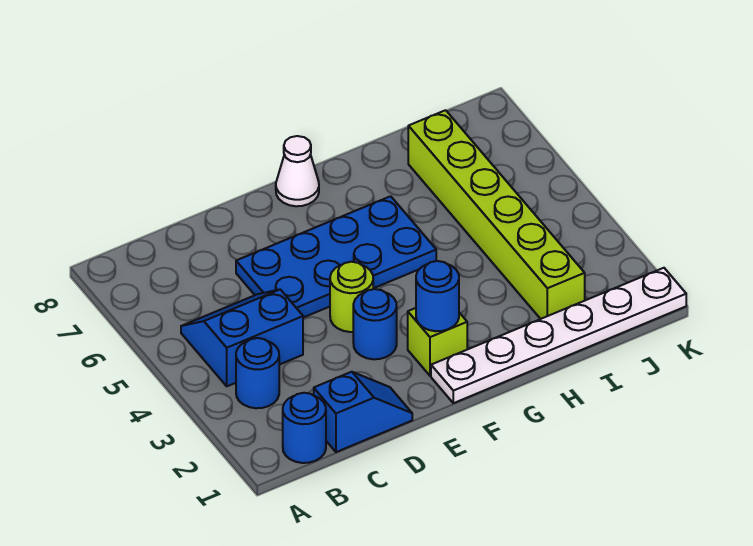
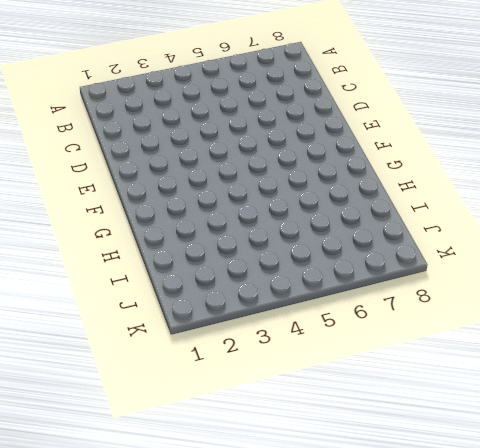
none -> blue round brick B1 level 1
none -> blue round brick B3 level 1
none -> blue slope B4:C5 level 1 top 4

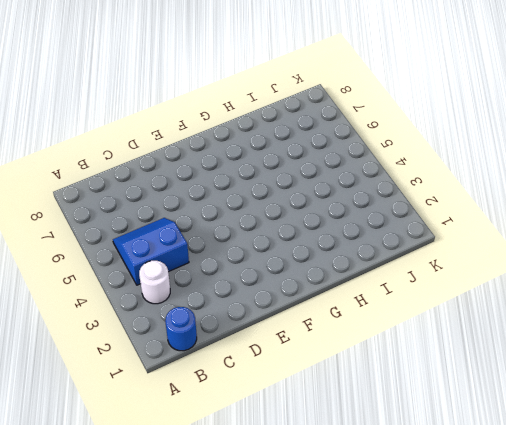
white round brick B3 level 1 -> blue round brick B3 level 1
none -> blue slope C1:D1 level 1 top C
none -> blue plate D5:G6 level 1
none -> blue round brick E3 level 1

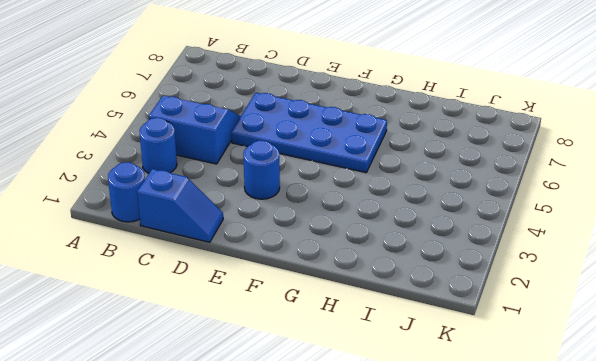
none -> lime round brick E4 level 1
none -> white plate F1:K1 level 1
none -> lime brick F2 level 1

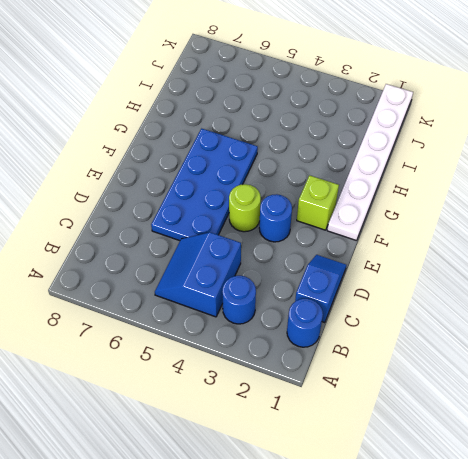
none -> white cone F8 level 1
none -> lime brick I2:I7 level 1
none -> blue round brick F2 level 2

